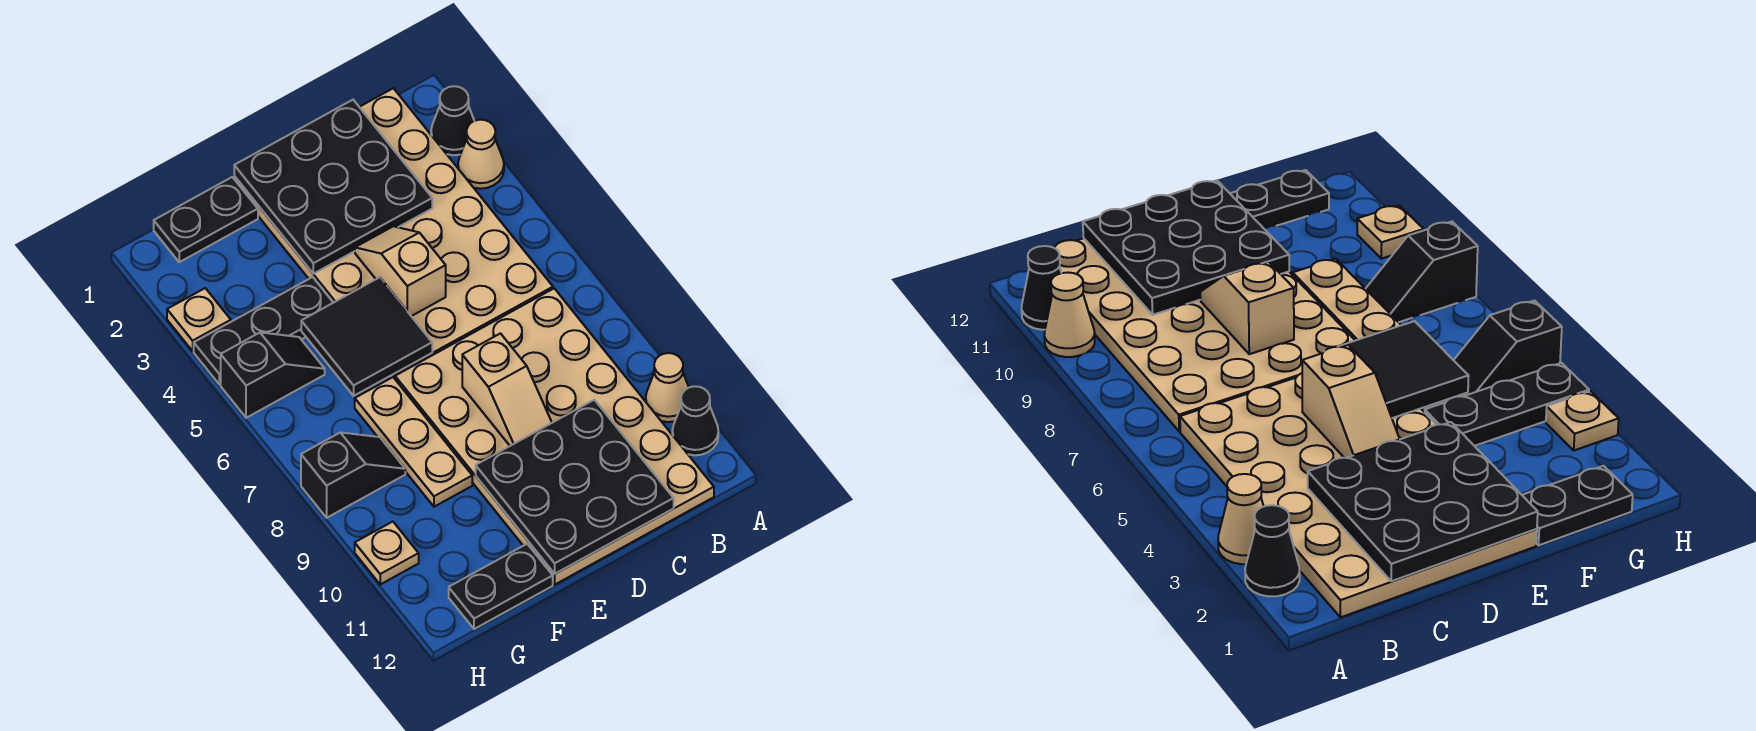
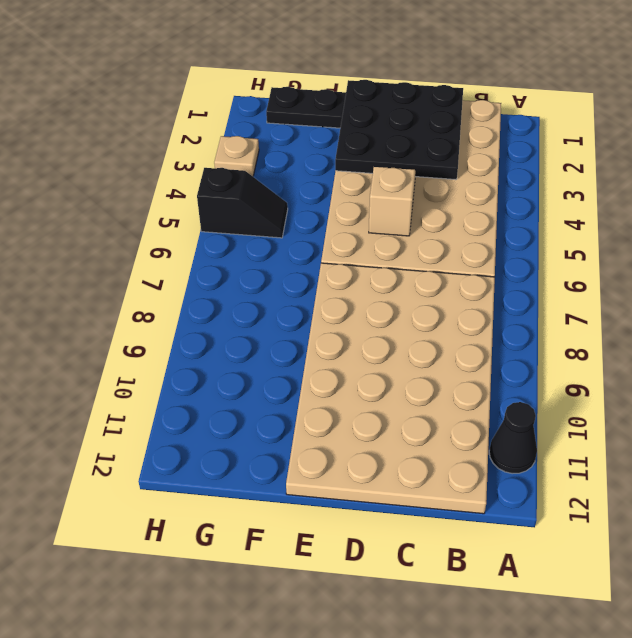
none -> black cone A2 level 1
none -> tan cone A3 level 1
none -> tan cone A10 level 1

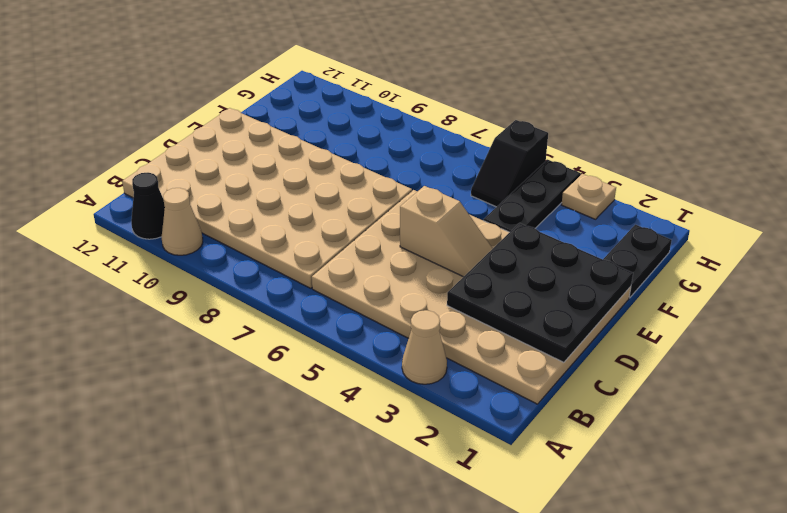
none -> black cone A2 level 1
none -> tan plate F7:F9 level 1
none -> black plate F12:G12 level 1

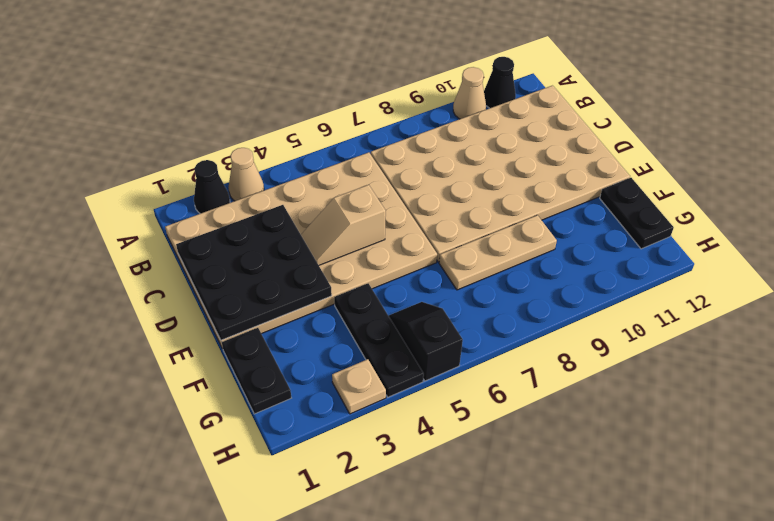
none -> black slope G8:H8 level 1 top H
none -> tan plate H10 level 1
none -> black plate C10:E12 level 2

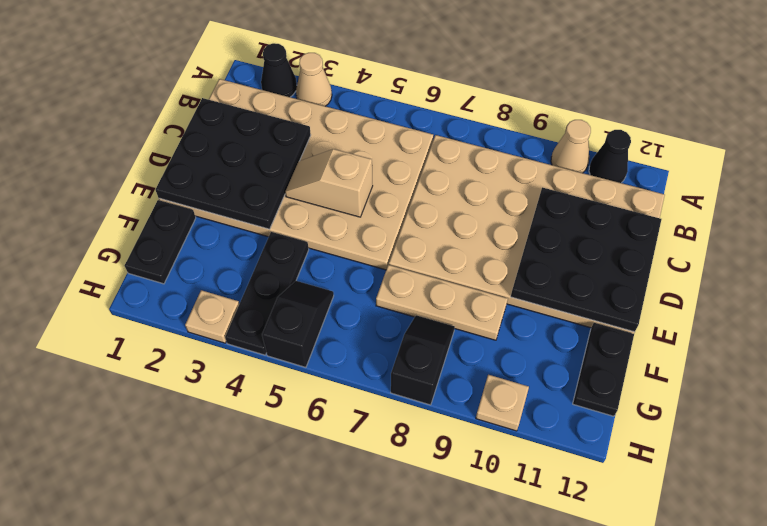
none -> tan slope D8:D9 level 2 top 8
none -> black tile E5:F6 level 2

